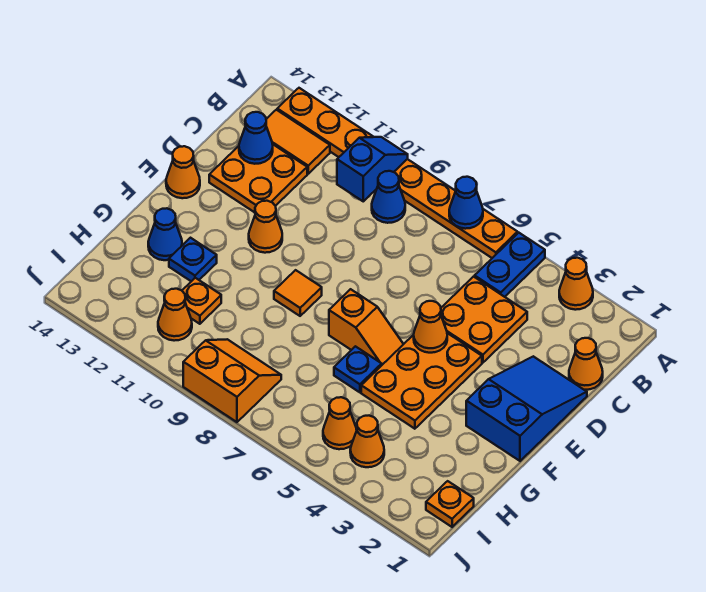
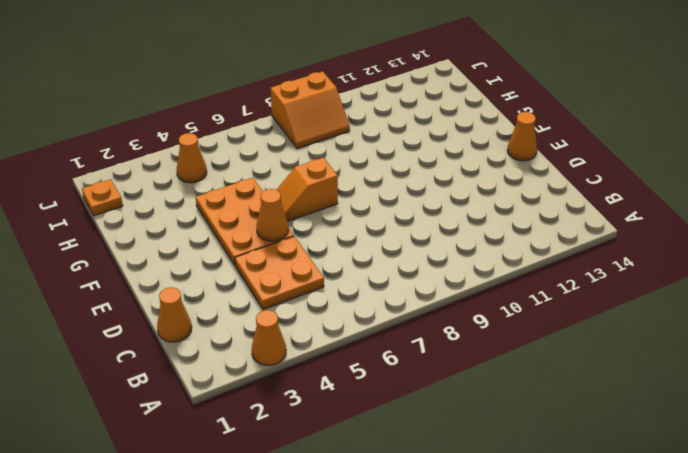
none -> blue plate A5:B5 level 1
none -> orange plate A6:A13 level 1
none -> blue cone B9 level 1

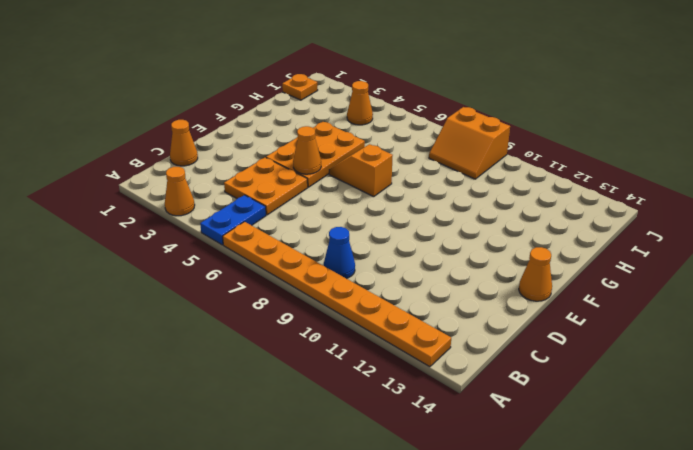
none -> orange tile B12:B13 level 1
none -> orange plate C12:D13 level 1
none -> blue slope D1:F2 level 1 top F

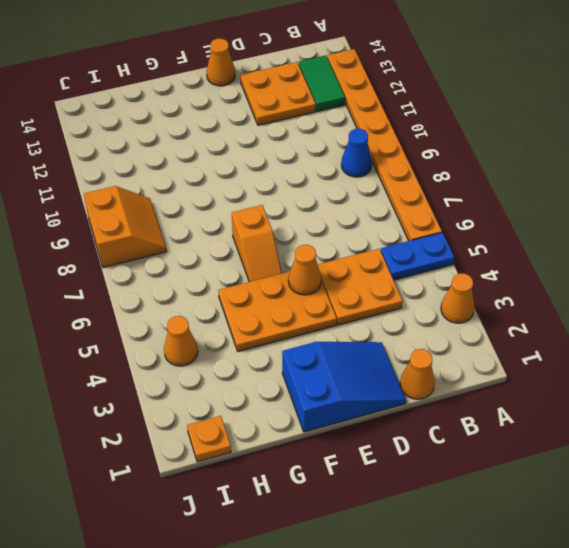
green tile B12:B13 level 1 -> orange tile B12:B13 level 1
none -> orange cone E11 level 1
none -> orange tile F9 level 1
none -> blue plate G6 level 1

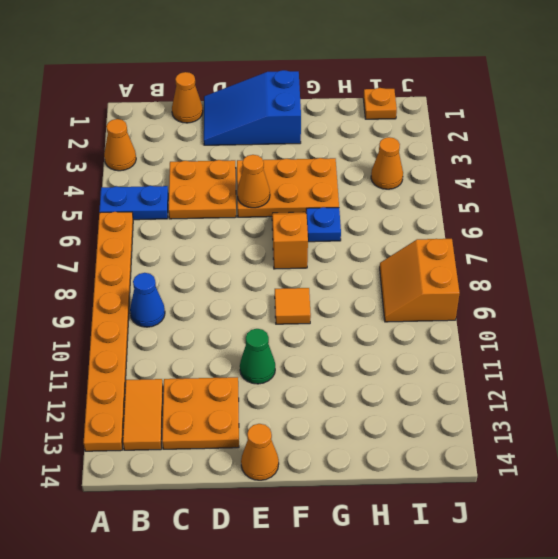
green cone E11 level 1 -> orange cone E11 level 1
none -> blue plate G12 level 1
none -> blue cone G13 level 1
none -> orange plate H11 level 1

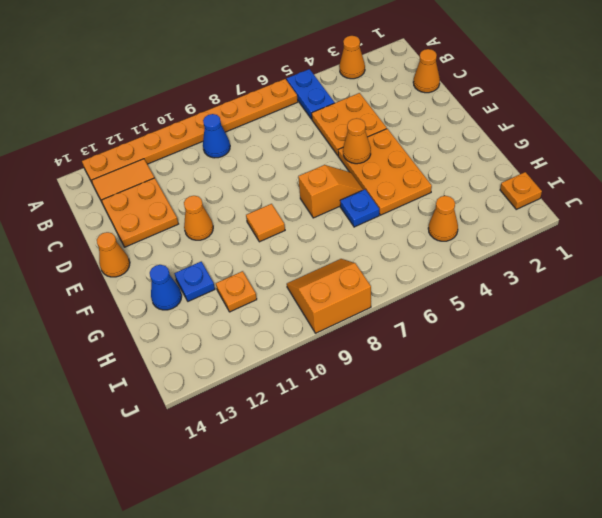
none -> blue slope D1:F2 level 1 top F
none -> orange cone I5 level 1
none -> orange cone I11 level 1

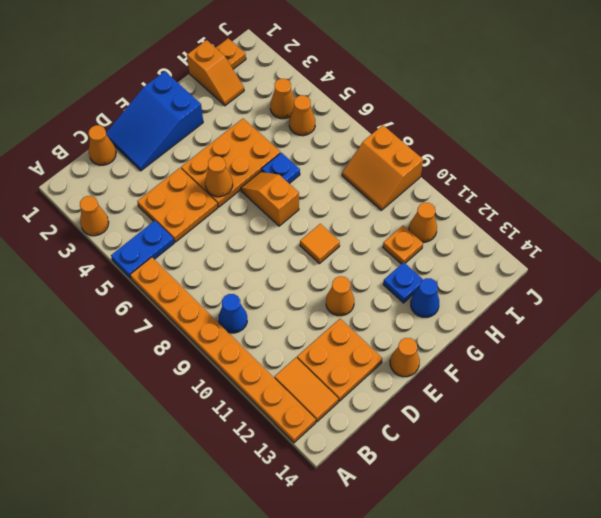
orange slope H1:H2 level 1 top 1 -> none
none -> blue cone A7 level 2
none -> blue slope A10:B10 level 2 top B
none -> blue cone C13 level 2

